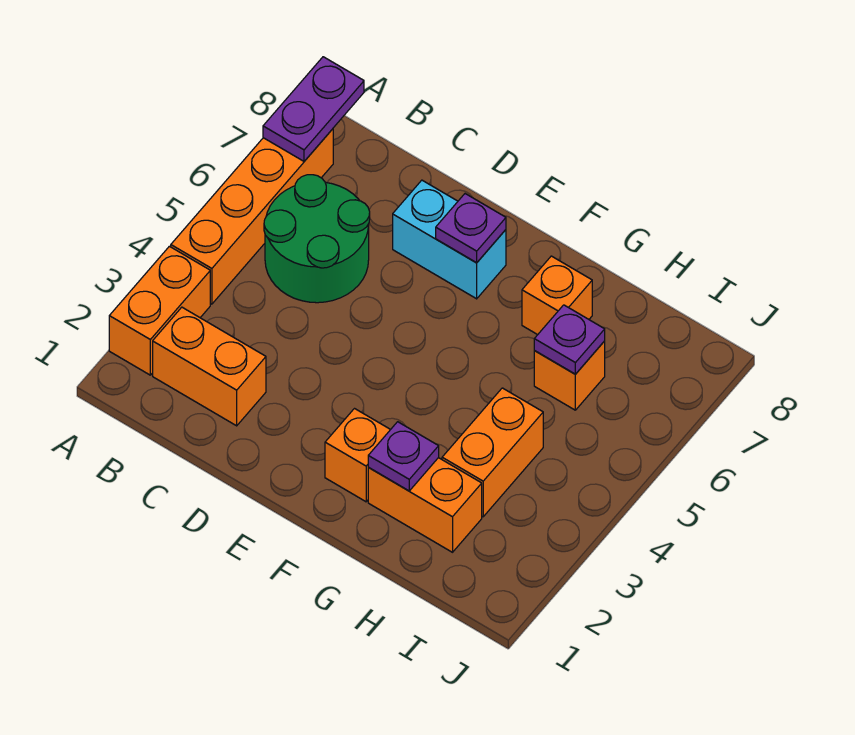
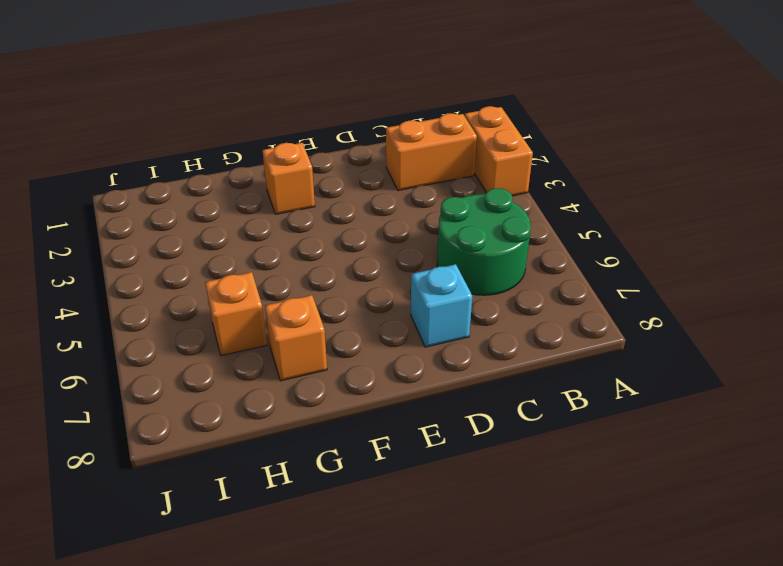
cyan brick D7 level 1 -> cyan brick D7:E7 level 1
none -> orange brick A4:A7 level 1
none -> orange brick G2:H2 level 1
none -> orange brick H3:H4 level 1

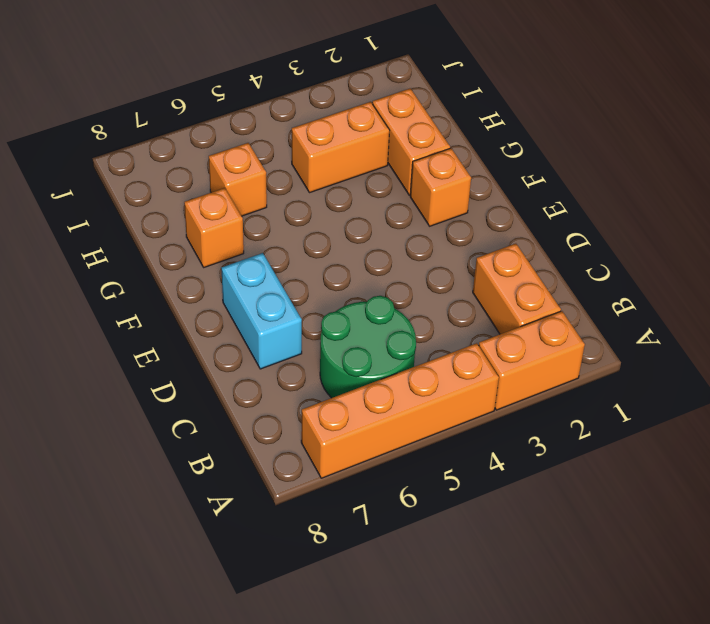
none -> purple plate A7:A8 level 2
none -> purple plate E7 level 2
none -> purple plate G2 level 2

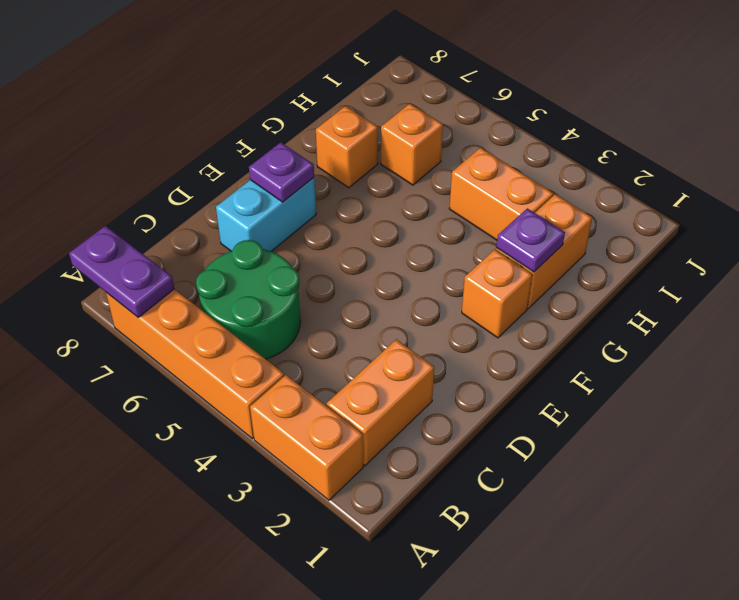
none -> purple plate H6 level 2

